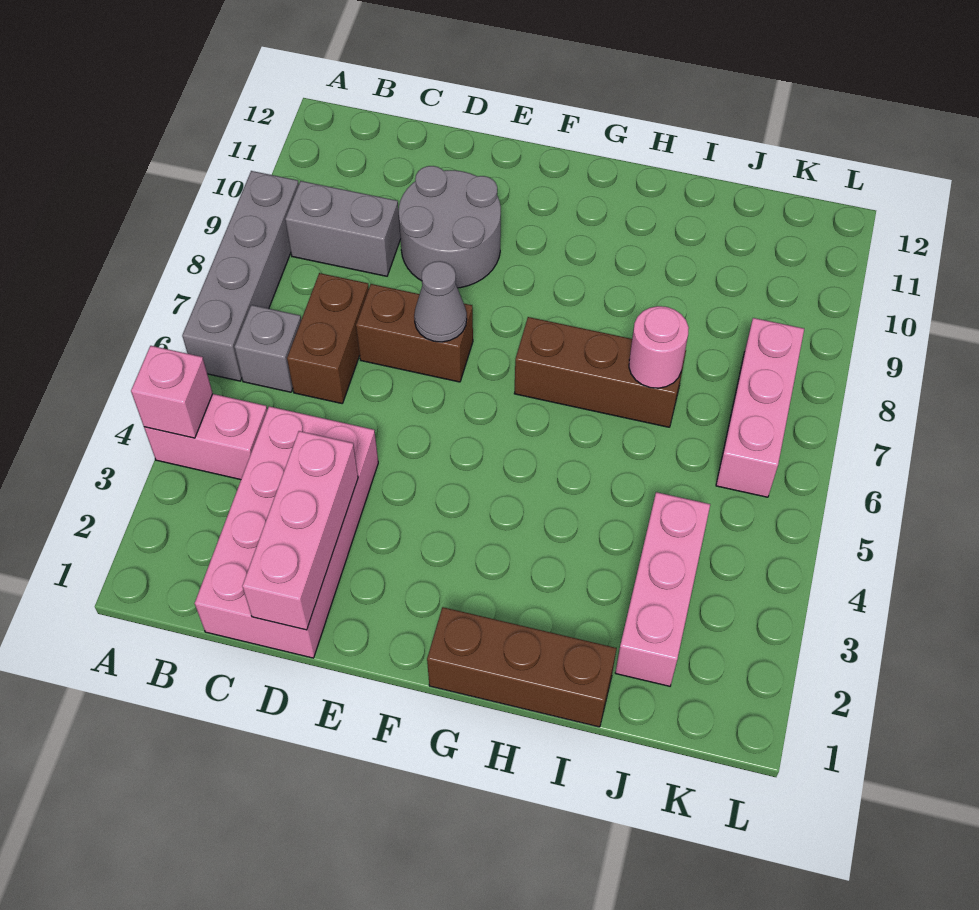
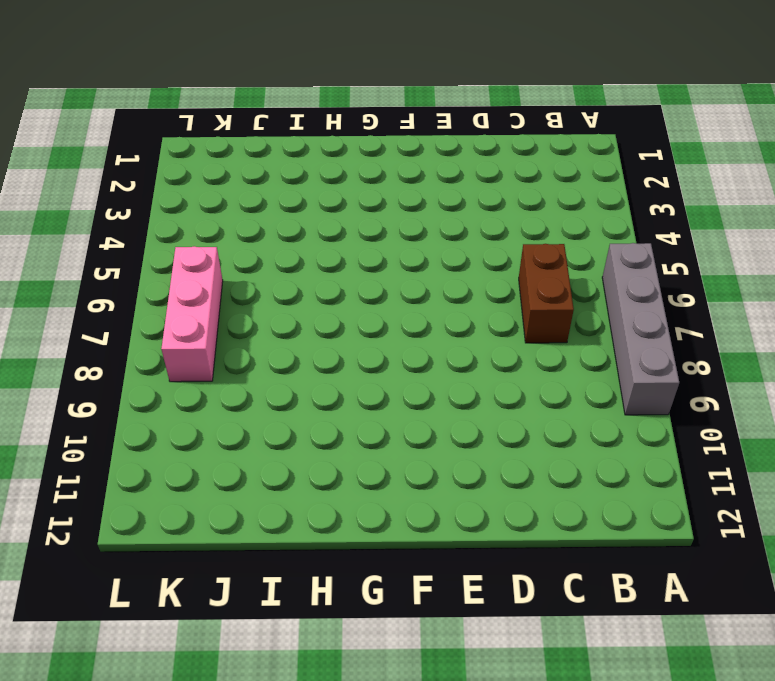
none -> pink brick A4:B4 level 1
none -> grey brick B6 level 1
none -> grey brick B9:C9 level 1

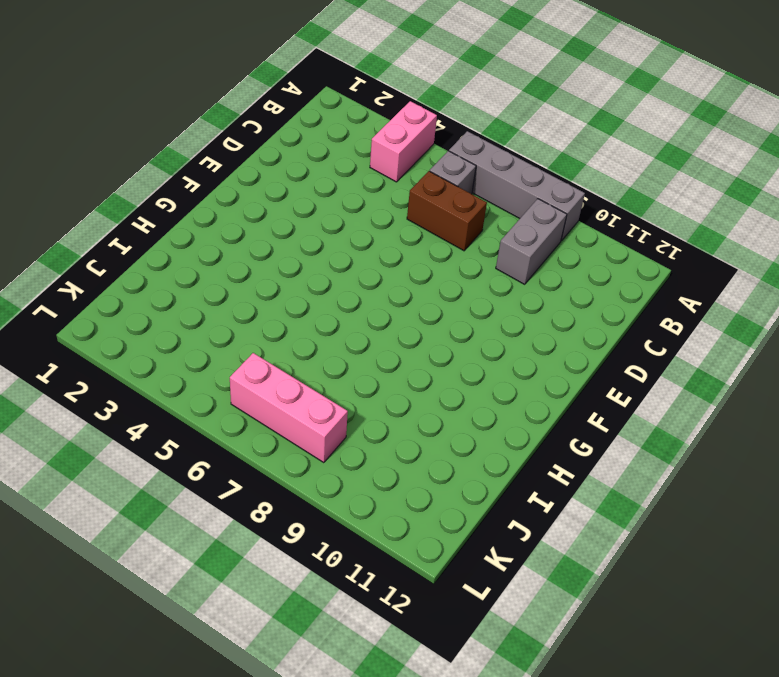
none -> pink brick C1:D4 level 1
none -> brown brick D7:E7 level 1
none -> grey round brick D9:E10 level 1

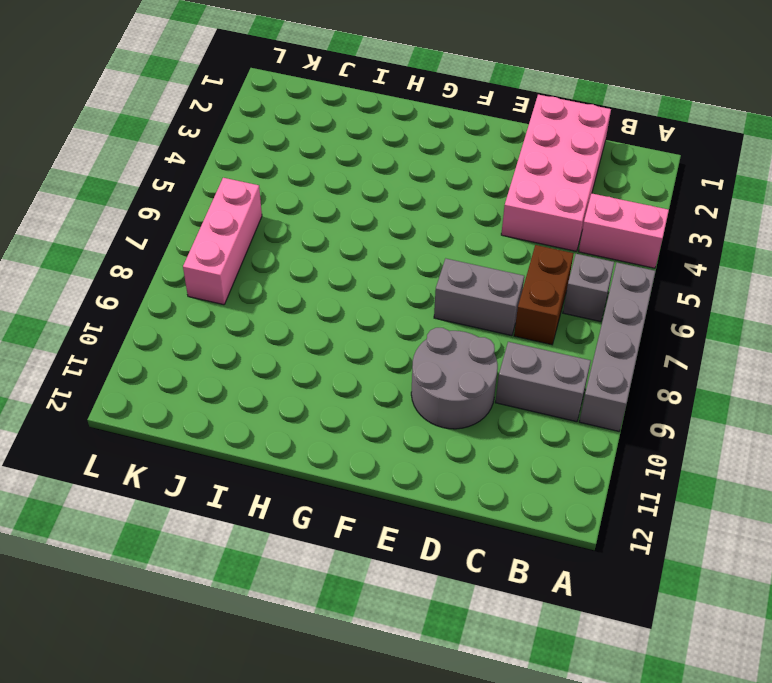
grey brick D7:E7 level 1 -> brown brick D7:E7 level 1
none -> brown brick G1:I1 level 1
none -> brown brick G7:I7 level 1
none -> pink brick J2:J4 level 1

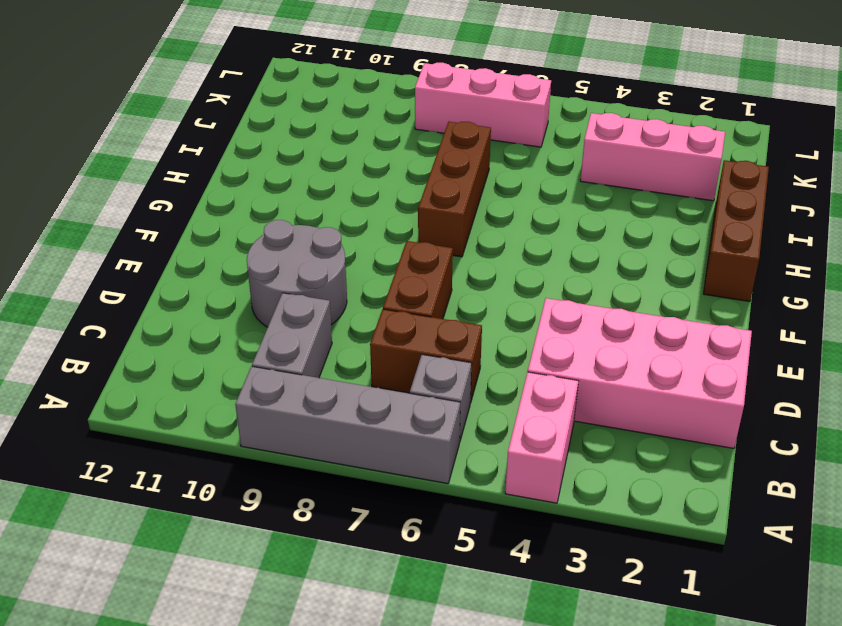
none -> pink brick A4 level 2
none -> pink brick D1:D3 level 2
none -> grey cone E7 level 2

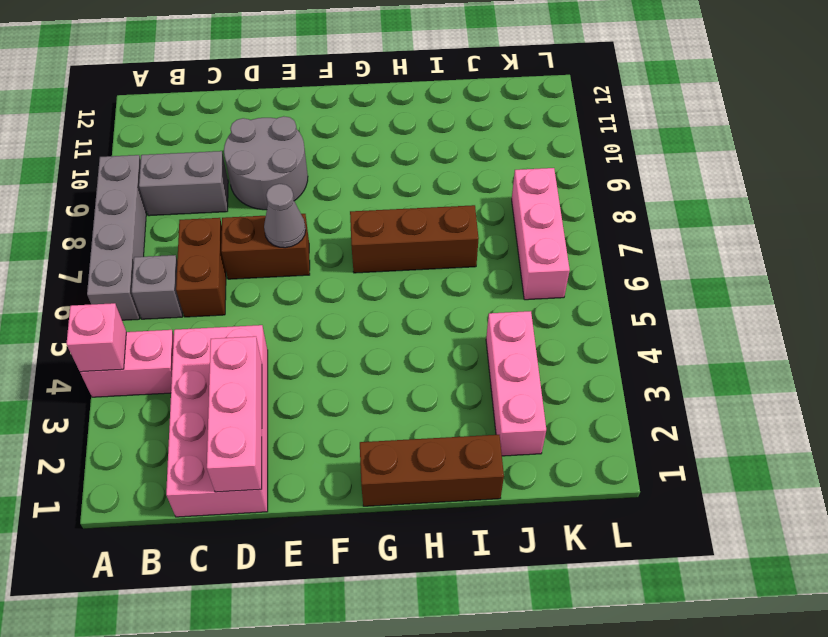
none -> pink round brick I7 level 2

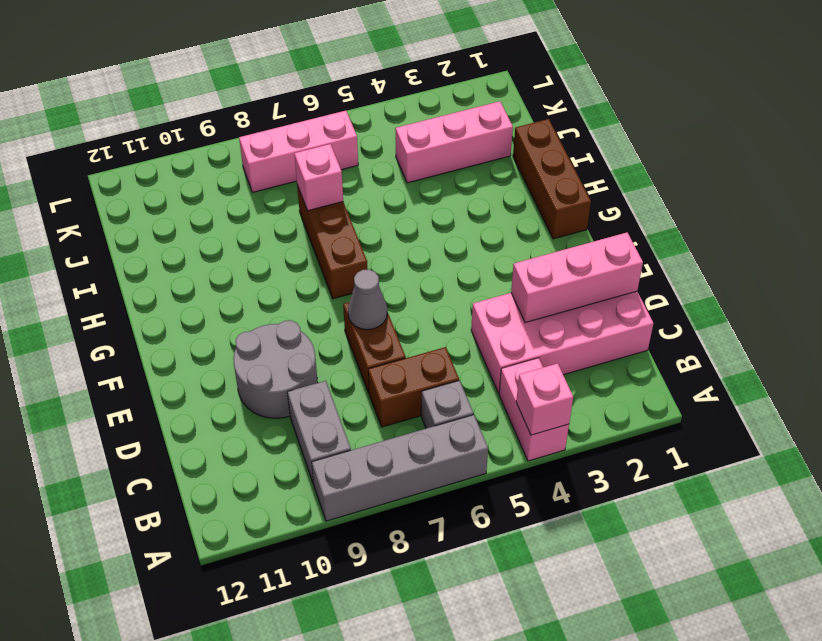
pink brick I7 level 2 -> pink round brick I7 level 2

